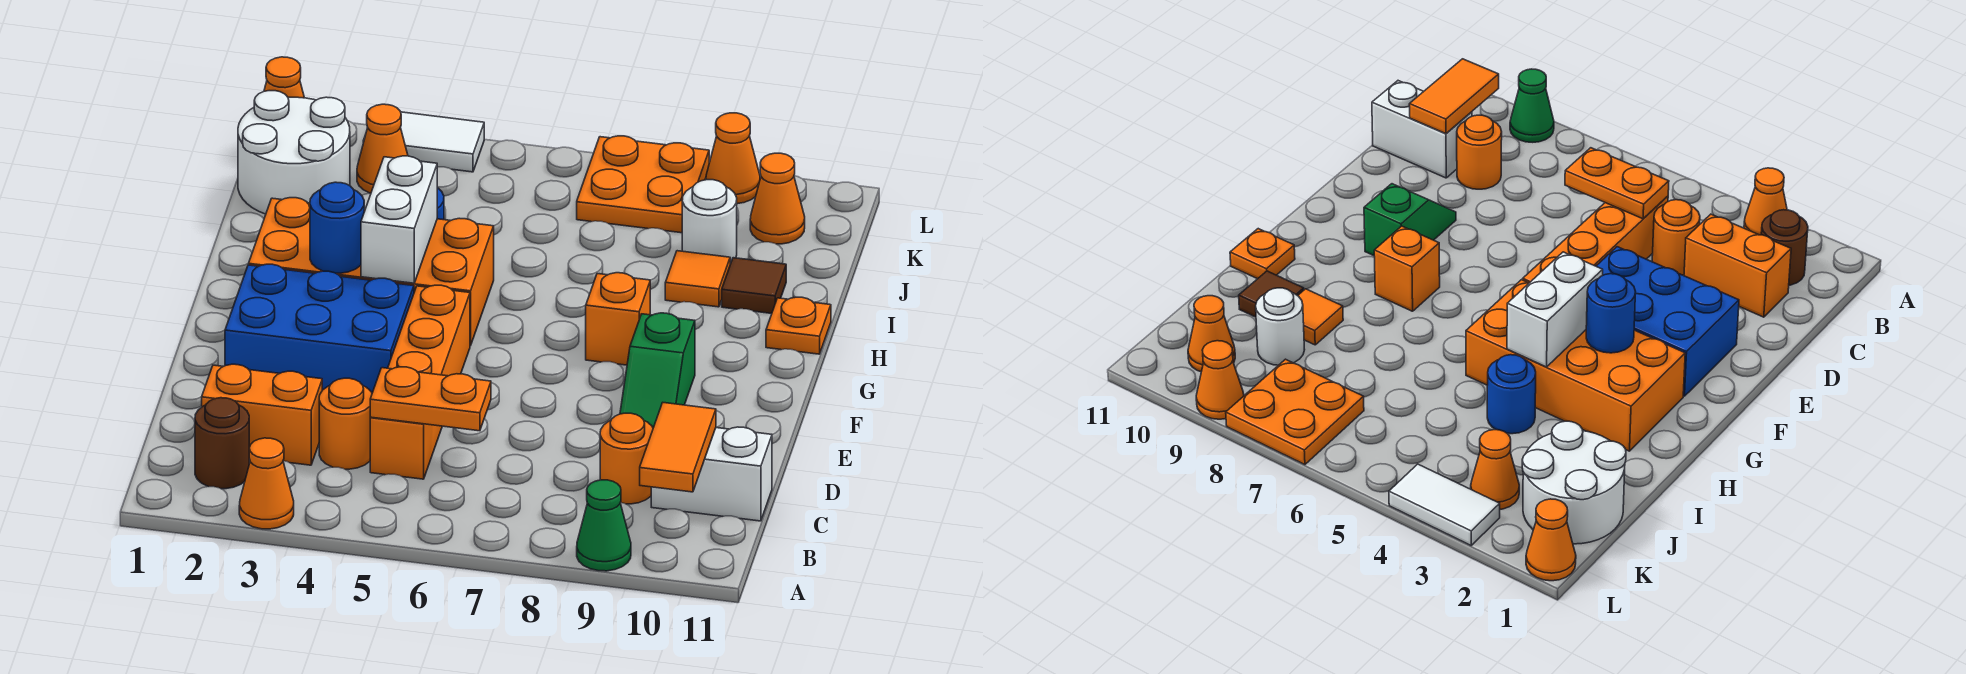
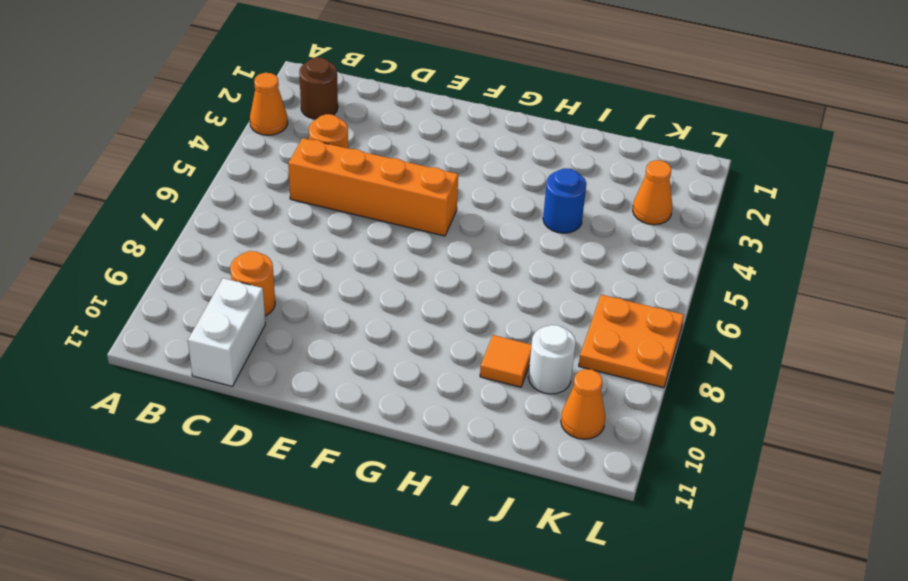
none -> green cone A9 level 1
none -> orange brick C2:C3 level 1
none -> blue brick E2:F4 level 1

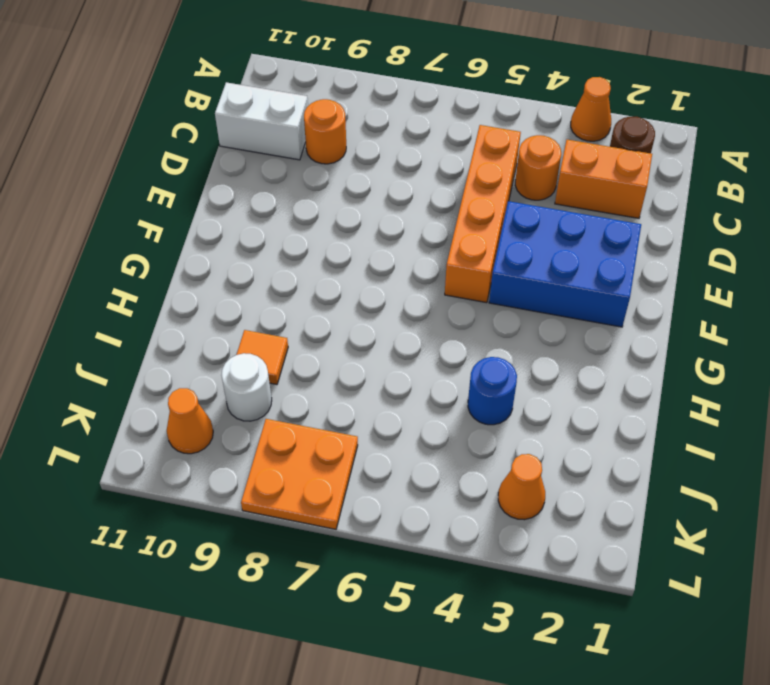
none -> green cone A9 level 1
none -> green slope E9:F9 level 1 top F
none -> orange brick G2:H5 level 1

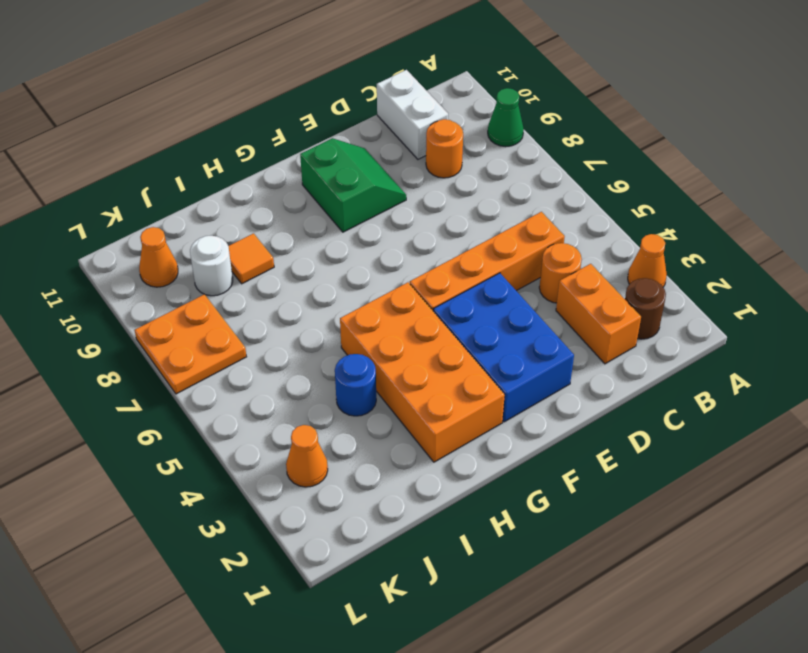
green slope E9:F10 level 1 top F -> green slope E9:F9 level 1 top F
none -> orange brick G8 level 1
none -> orange plate H11 level 1
none -> brown tile I10 level 1

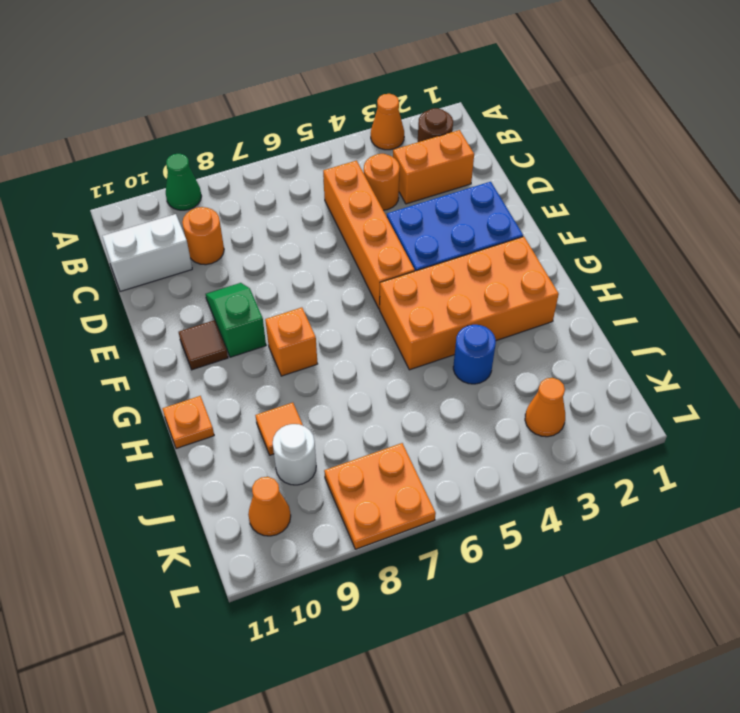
brown tile F10 level 1 -> brown tile I10 level 1
none -> white round brick J1:K2 level 1
none -> orange cone L1 level 1
none -> white tile L3:L4 level 1

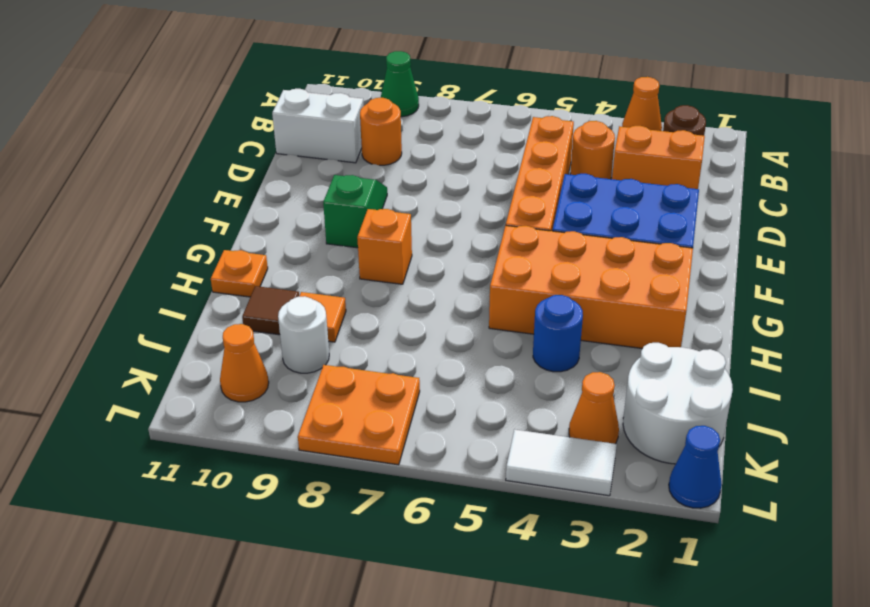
blue cone L1 level 1 -> orange cone L1 level 1
none -> orange cone L9 level 1
none -> orange tile B10:C10 level 2
none -> orange plate C5:C6 level 2

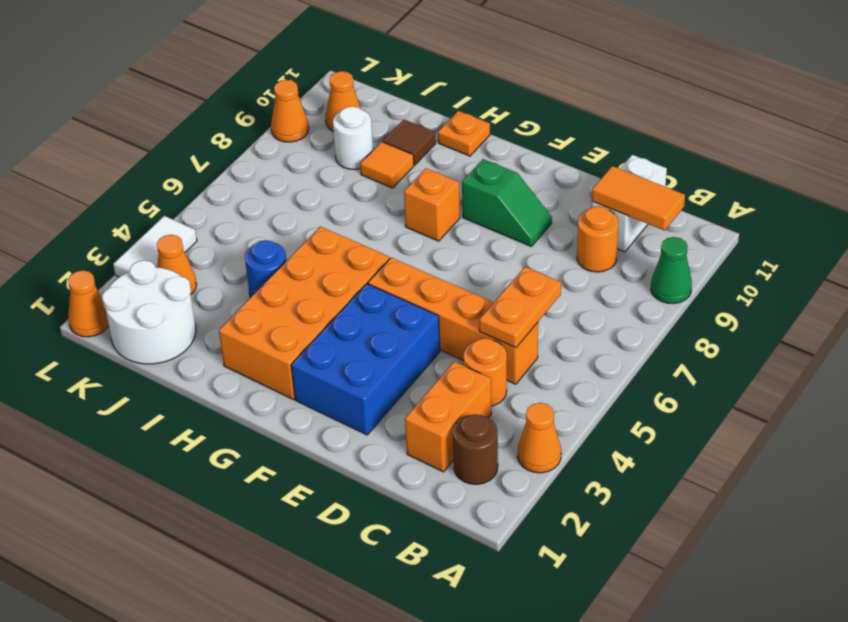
none -> orange plate K7:L8 level 1
none -> blue round brick G3 level 2
none -> white brick G4:H4 level 2

